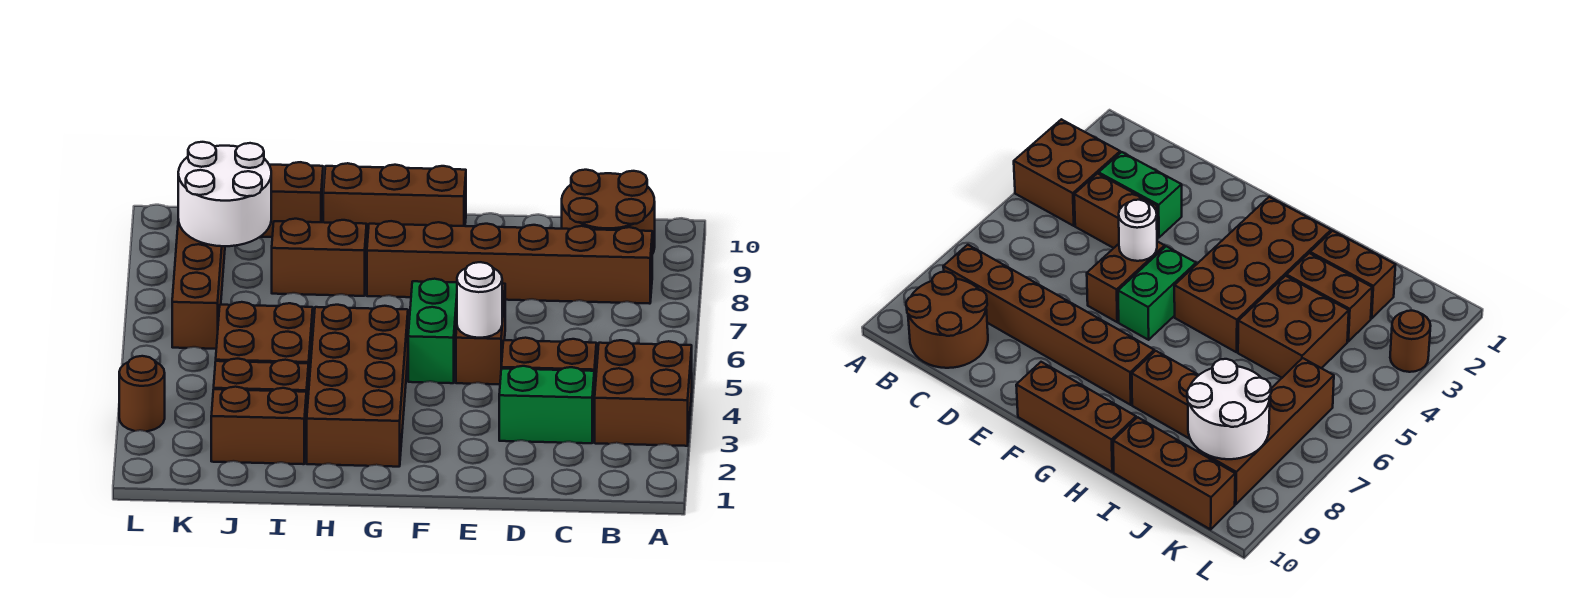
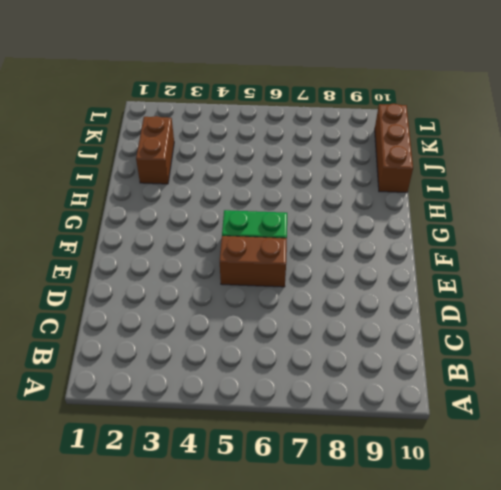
none -> brown brick A3:B4 level 1
none -> brown brick B8:G8 level 1
none -> brown round brick B9:C10 level 1

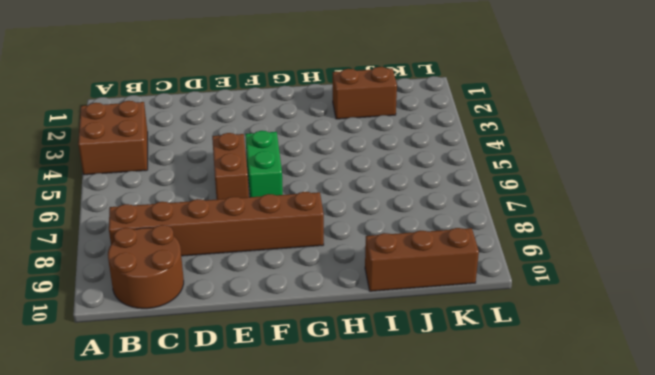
none -> green brick C3:D3 level 1
none -> brown brick C4:D4 level 1
none -> brown brick F10:H10 level 1

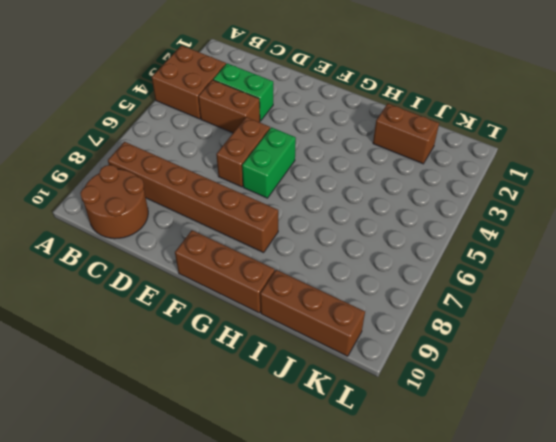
none -> brown brick G2:H5 level 1
none -> brown brick H8:I8 level 1
none -> brown brick I3:J3 level 1

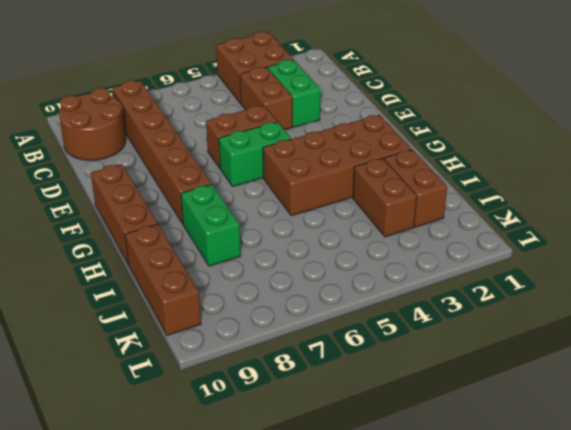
green brick H8:I8 level 1 -> brown brick H8:I8 level 1
none -> brown brick I4:J5 level 1
none -> brown brick K6:K9 level 1
none -> brown round brick L3 level 1

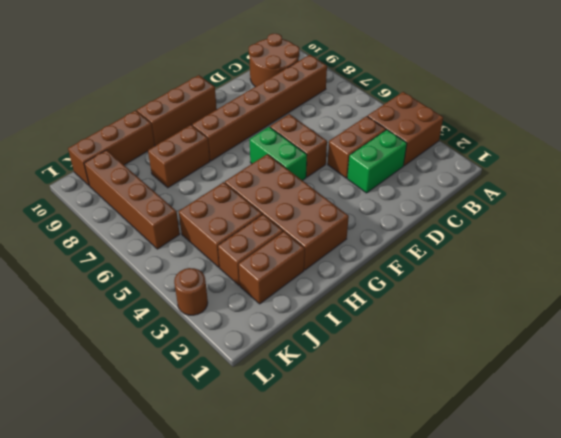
none -> white round brick E5 level 2
none -> white round brick J8:K9 level 2

